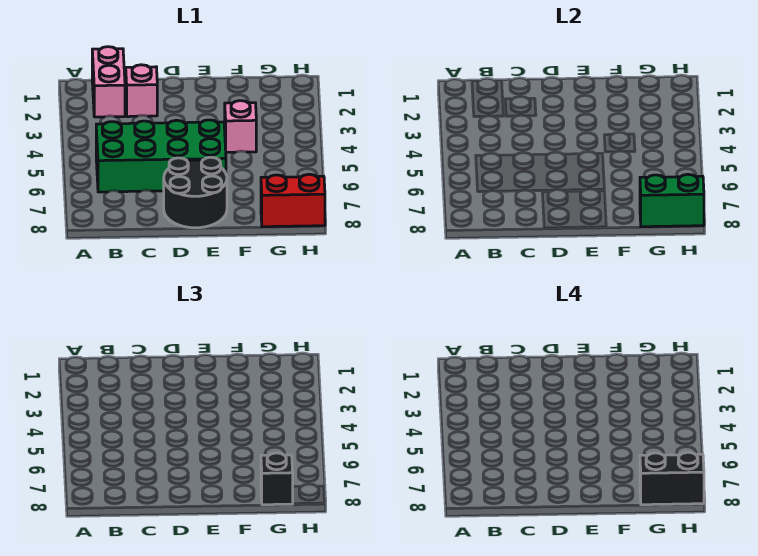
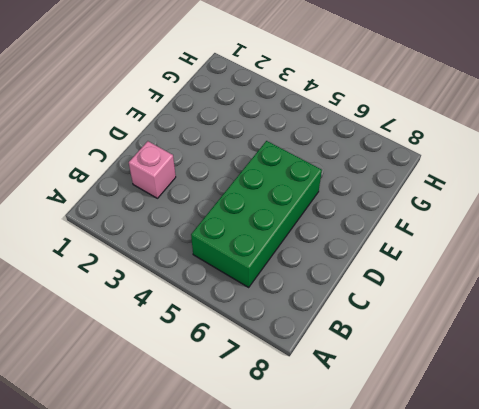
none -> pink brick B1:B2 level 1
none -> black round brick D7:E8 level 1

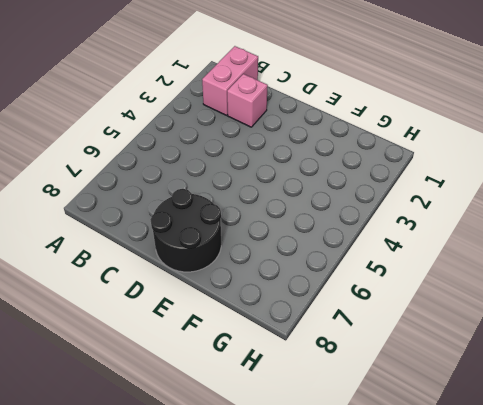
none -> green brick B5:E6 level 1
none -> pink brick F4 level 1

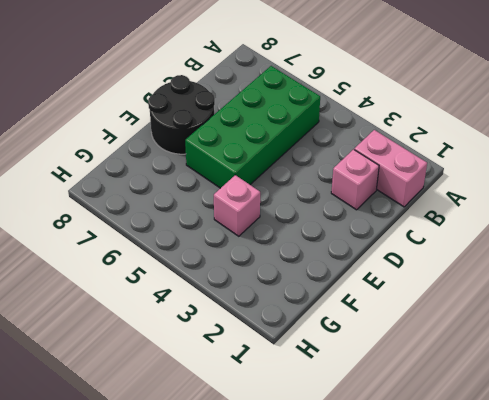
none -> red brick G8:H8 level 1
none -> green brick G8:H8 level 2

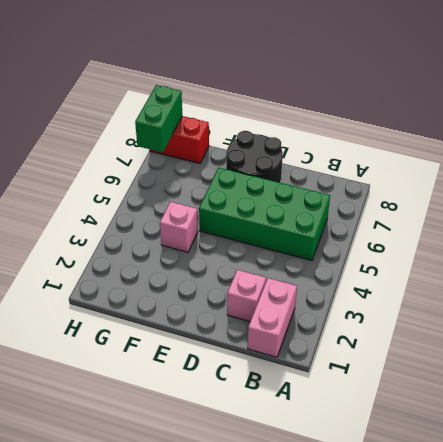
green brick H7:H8 level 2 -> green brick G8:H8 level 2
none -> black brick G8 level 3
none -> black brick G8:H8 level 4

